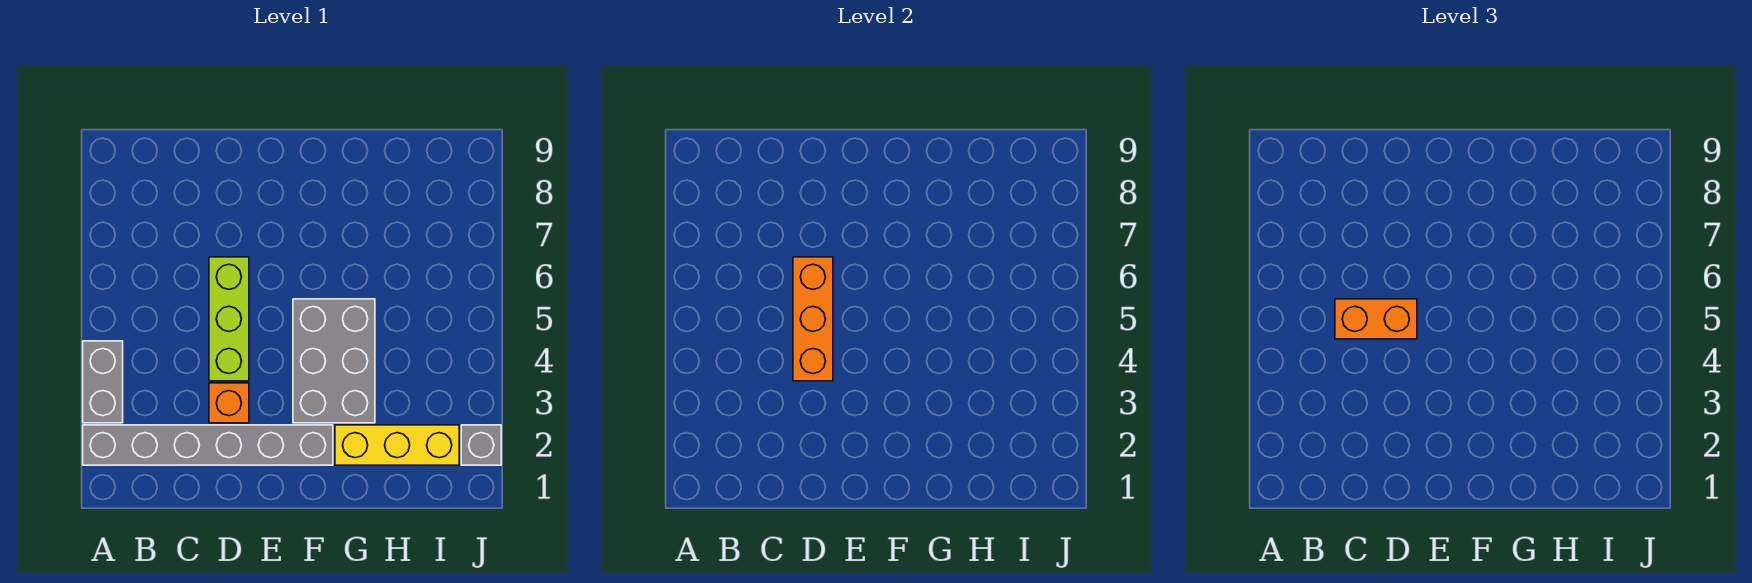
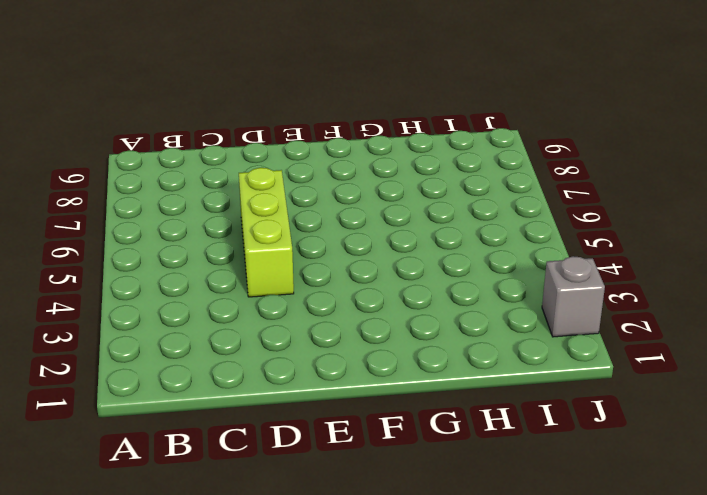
none -> grey brick A2:F2 level 1
none -> grey brick A3:A4 level 1

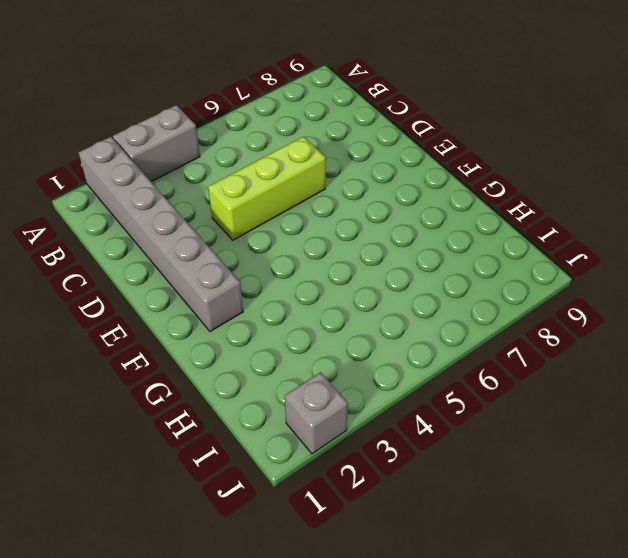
none -> orange brick D3 level 1
none -> grey brick F3:G5 level 1

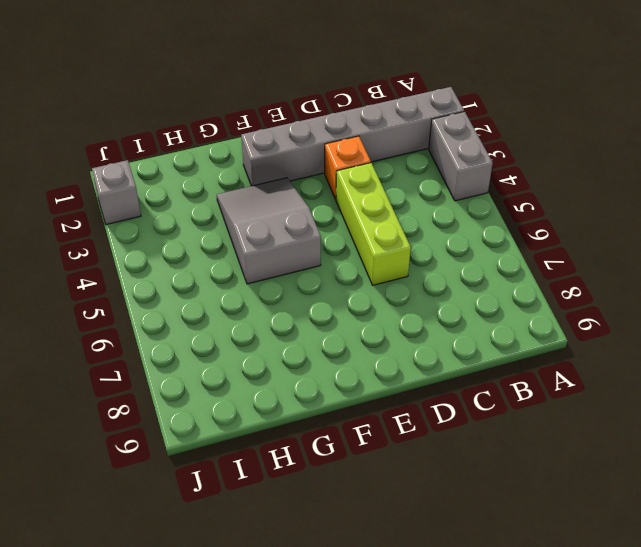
grey slope F3:G5 level 1 top 5 -> grey brick F3:G5 level 1
none -> yellow brick G2:I2 level 1
none -> orange brick D4:D6 level 2

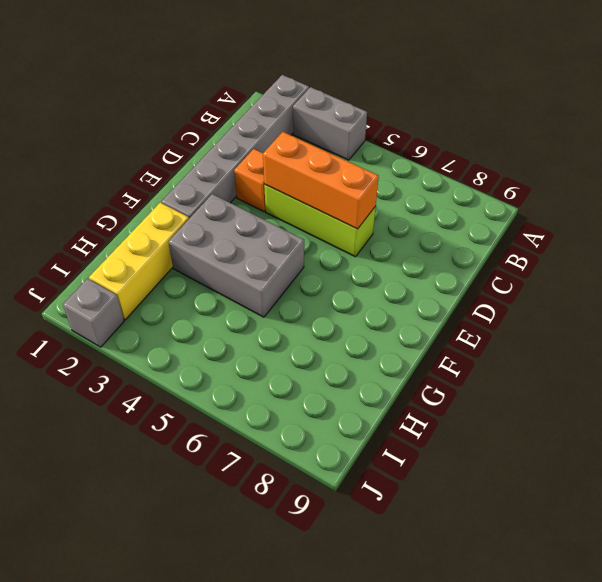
none -> orange brick C5:D5 level 3

